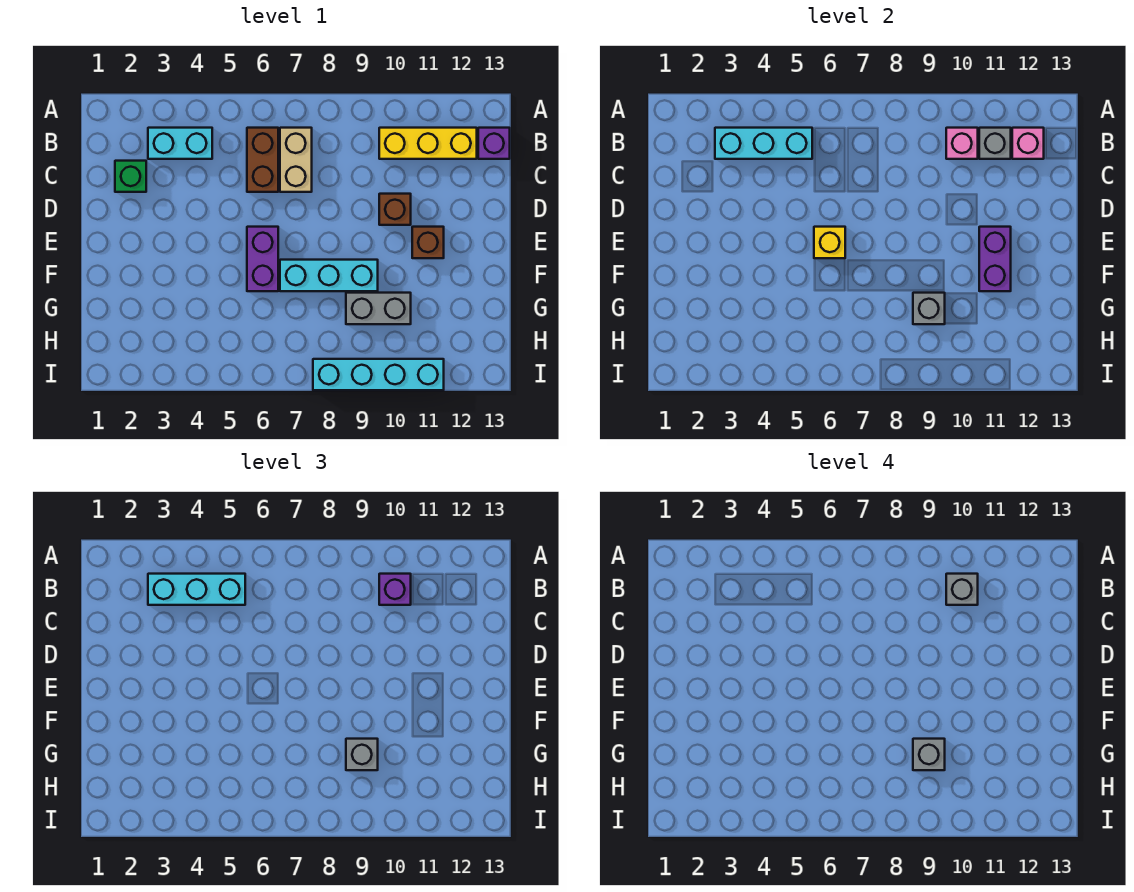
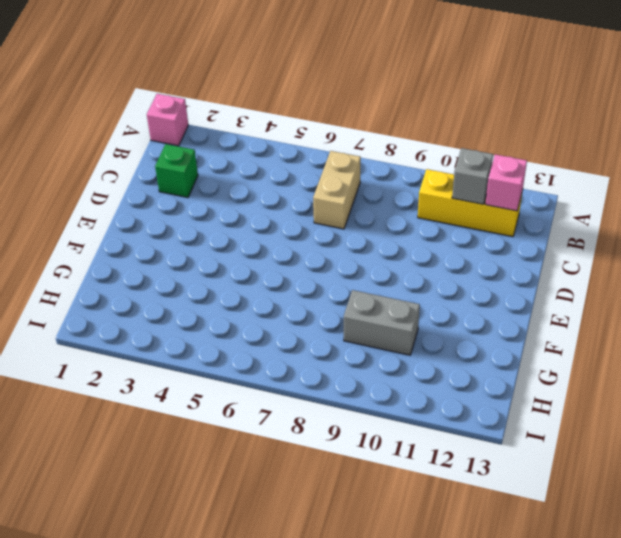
pink brick A1 level 1 -> pink brick B10 level 2
none -> cyan brick B3:B4 level 1
none -> brown brick B6:C6 level 1
none -> purple brick B13 level 1

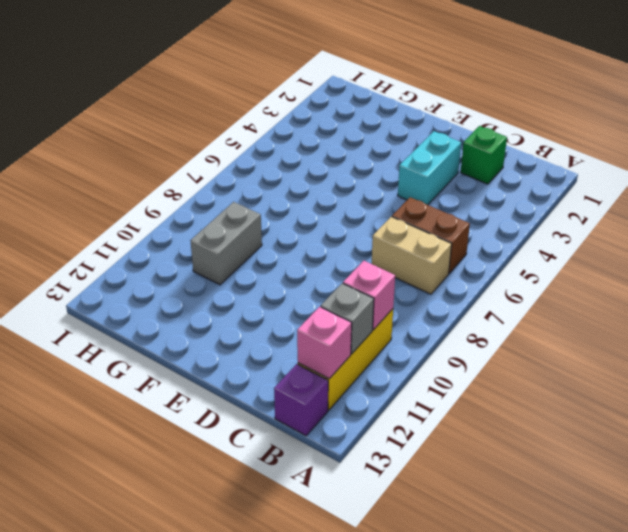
cyan brick D3:D4 level 1 -> cyan brick B3:B4 level 1
none -> brown brick D10 level 1
none -> purple brick E6:F6 level 1
none -> brown brick E11 level 1

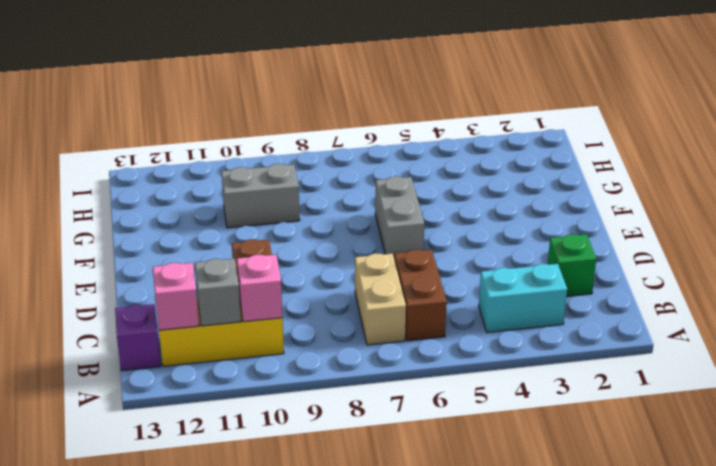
grey brick E6:F6 level 1 -> purple brick E6:F6 level 1
none -> brown brick E11 level 1
none -> cyan brick F7:F9 level 1
none -> cyan brick I8:I11 level 1

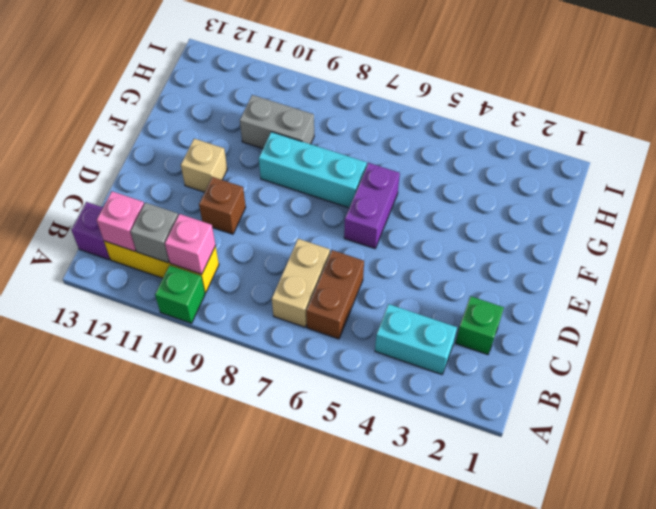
green brick A10 level 1 -> none
tan brick E11 level 1 -> brown brick E11 level 1
none -> cyan brick I8:I11 level 1
none -> cyan brick B3:B5 level 2
none -> yellow brick E6 level 2

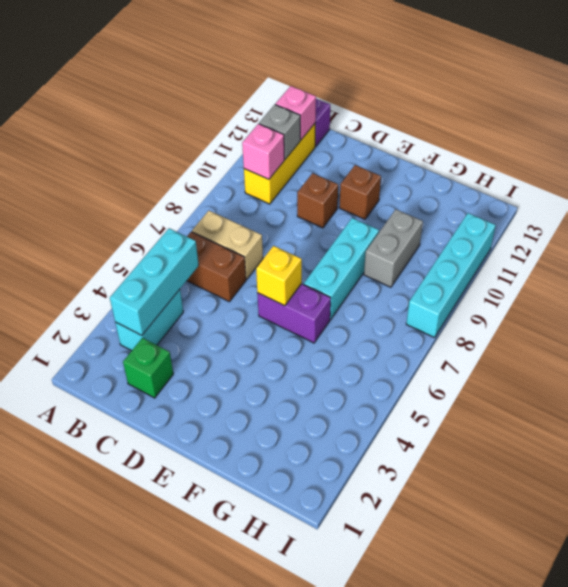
none -> purple brick E11:F11 level 2
none -> grey brick G9 level 2
none -> cyan brick B3:B5 level 3

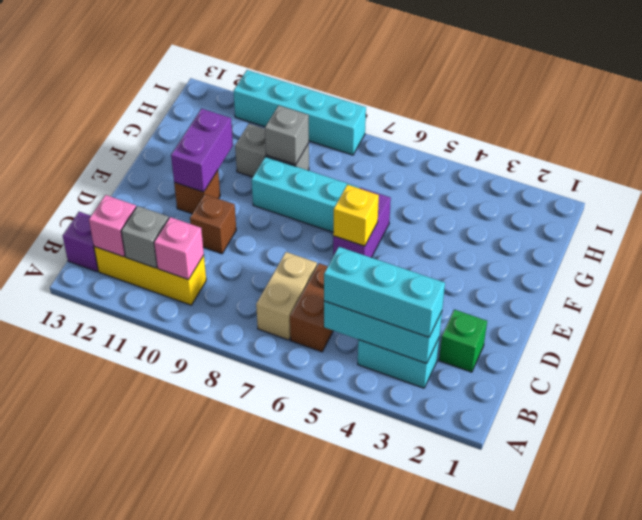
none -> purple brick B10 level 3
none -> grey brick G9 level 3
none -> grey brick B10 level 4

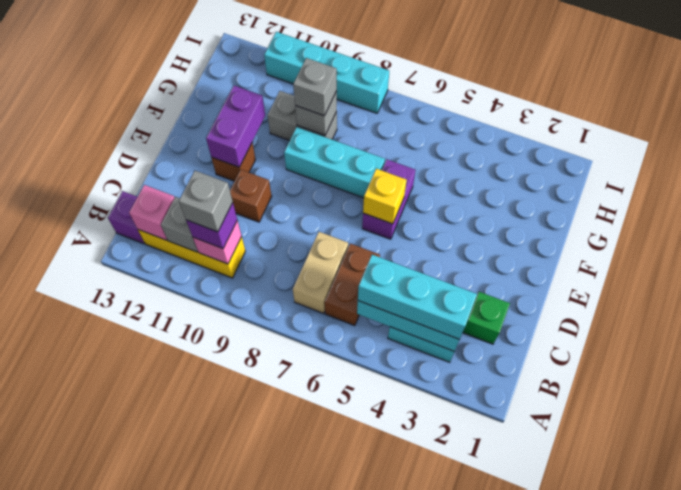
none -> grey brick G9 level 4

